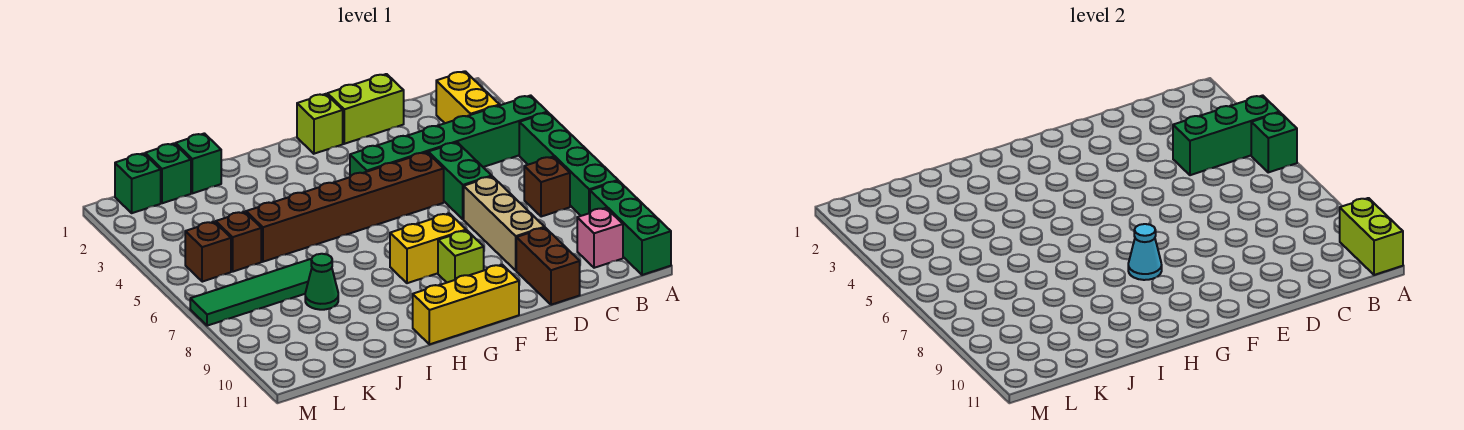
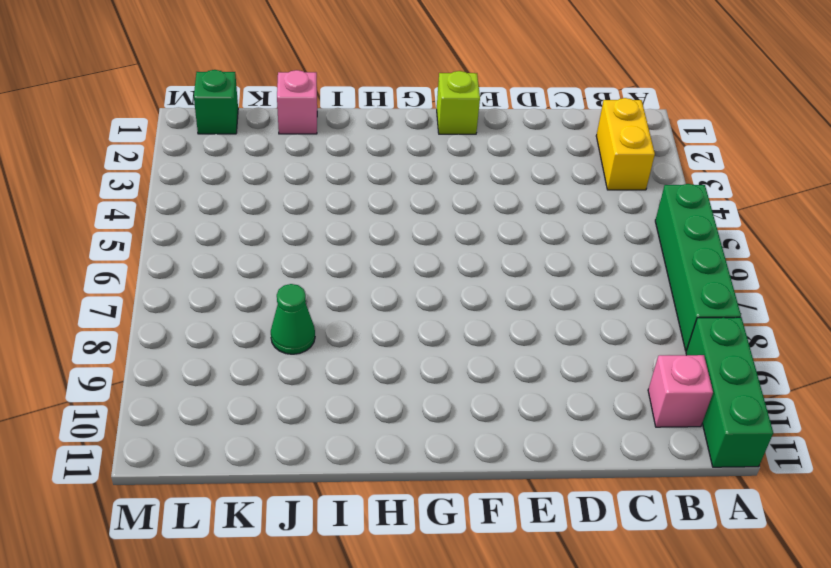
pink brick J1 level 1 -> green brick J1 level 1
none -> green brick A4:F4 level 1
none -> brown brick B7 level 1
none -> lime brick D1:E1 level 1

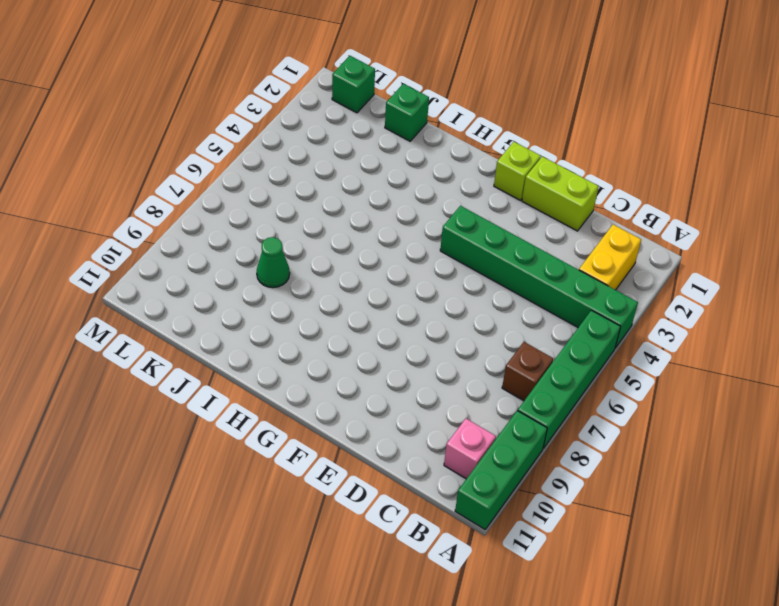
none -> green brick D5:D6 level 1
none -> tan brick D7:D9 level 1
none -> brown brick D10:D11 level 1

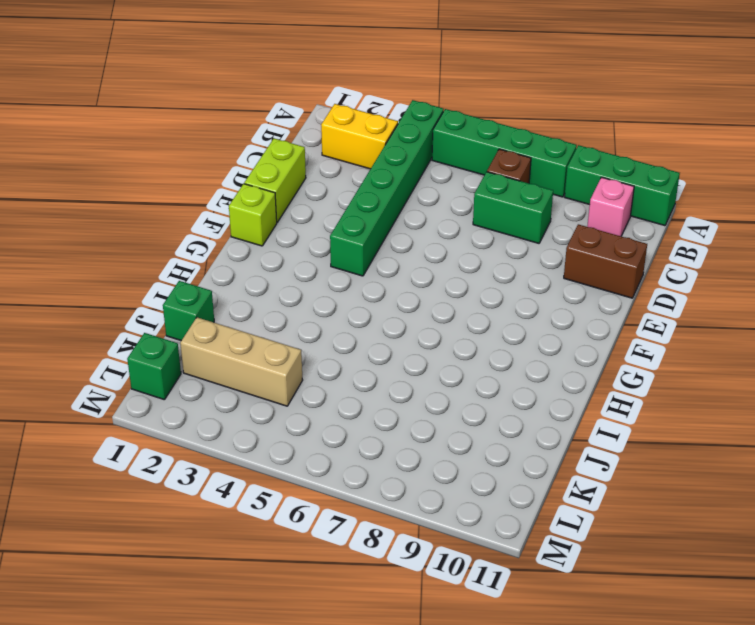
green brick C7:C8 level 1 -> green brick D5:D6 level 1
tan brick K2:K4 level 1 -> tan brick D7:D9 level 1
none -> brown brick E5:J5 level 1
none -> yellow brick F8:G8 level 1
none -> lime brick F9 level 1

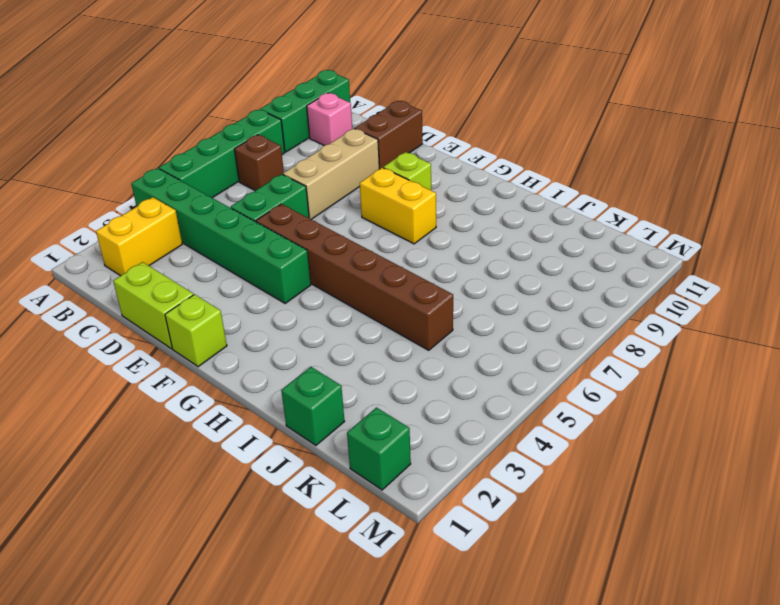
none -> yellow brick F11:H11 level 1
none -> green tile J7:M7 level 1
none -> green cone J8 level 1

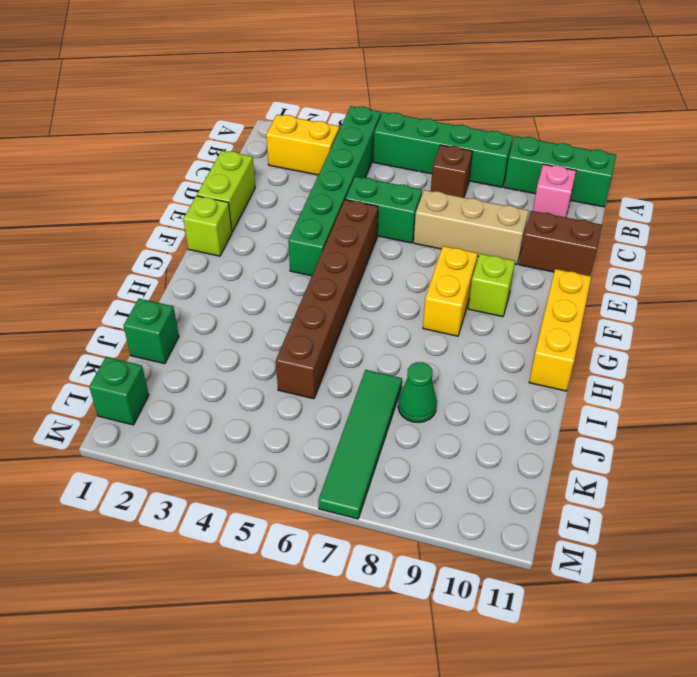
none -> green brick K1 level 1
none -> brown brick K5 level 1
none -> brown brick L5 level 1

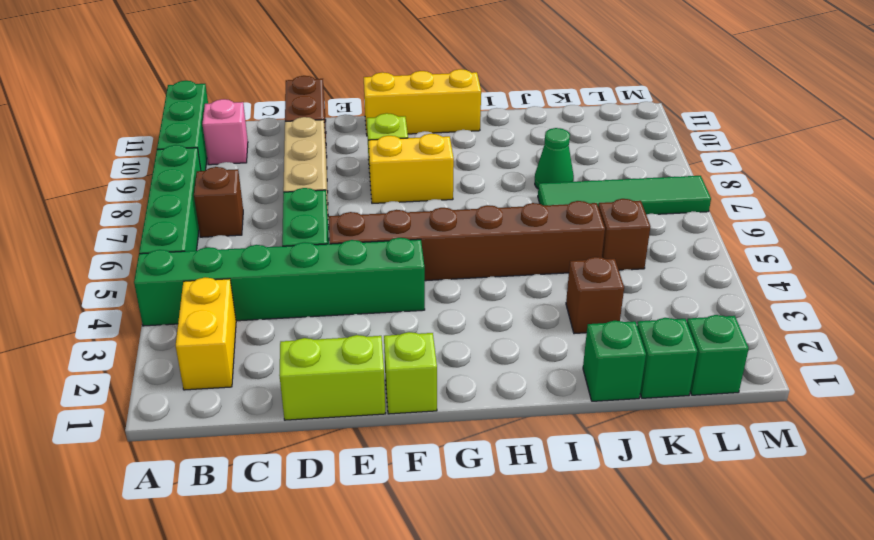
brown brick J3 level 1 -> brown brick L5 level 1
none -> green brick A4:C4 level 2
none -> green brick A5 level 2
none -> lime brick A10:A11 level 2

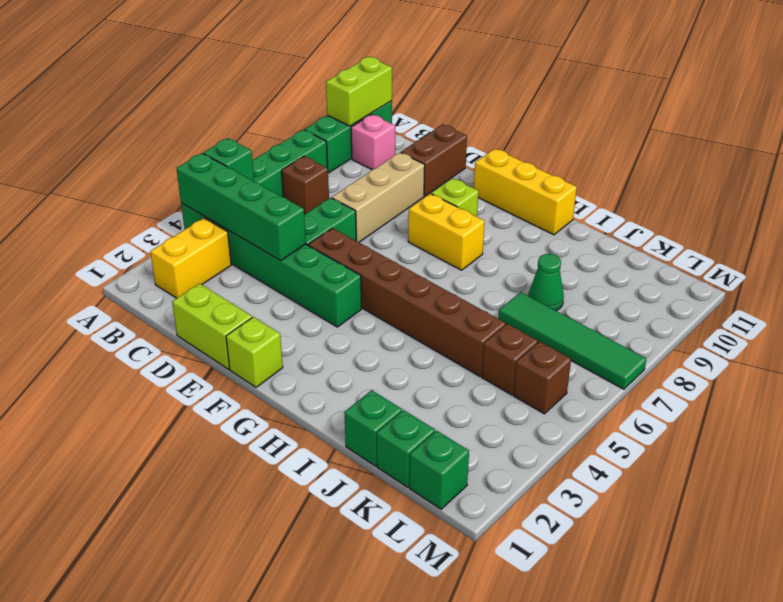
green brick A4:D4 level 2 -> green brick A4:C4 level 2
none -> cyan cone G8 level 2

